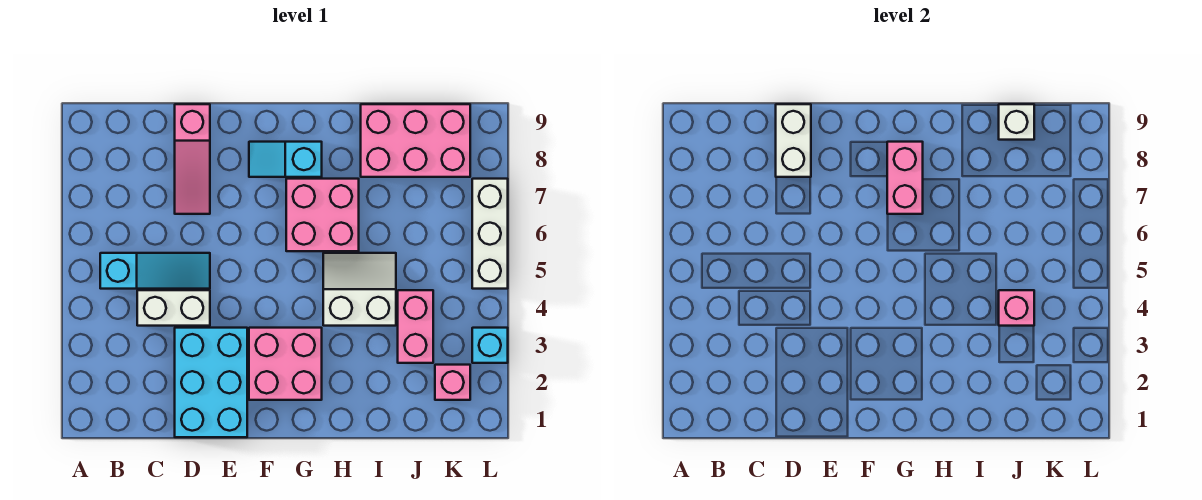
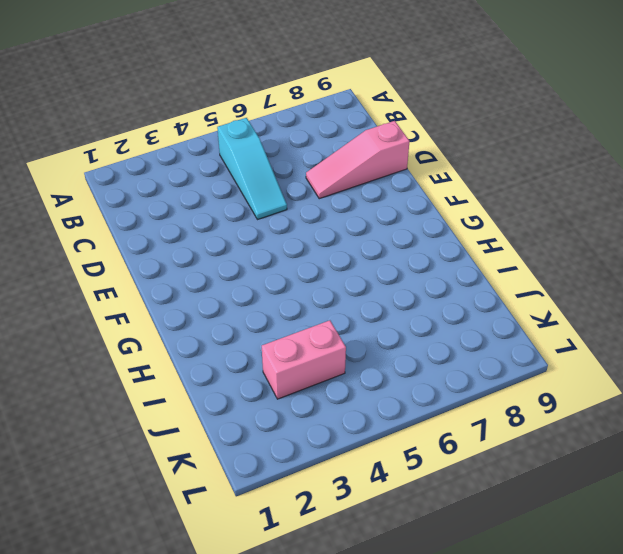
none -> white brick C4:D4 level 1
none -> cyan brick D1:E3 level 1
none -> pink brick F2:G3 level 1

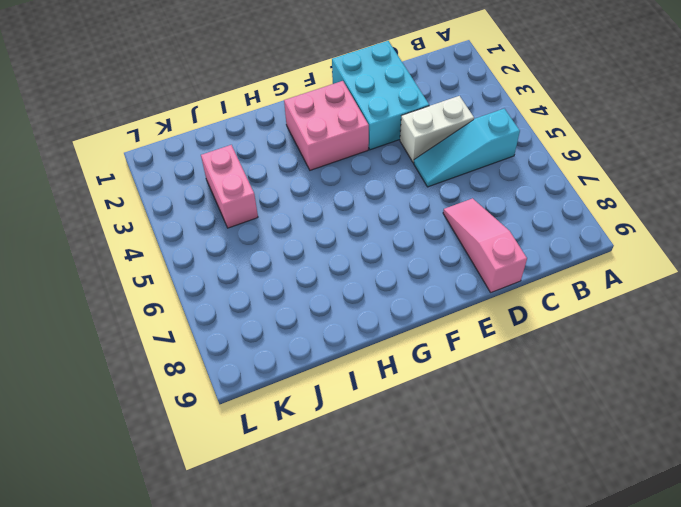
none -> cyan slope F8:G8 level 1 top G
none -> pink brick G6:H7 level 1
none -> white slope H4:I5 level 1 top 4

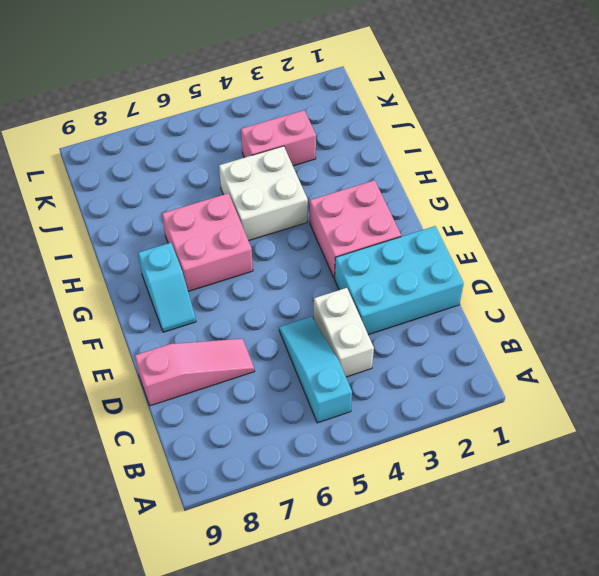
white brick H4:I5 level 1 -> white slope H4:I5 level 1 top 4
none -> pink brick I8:K9 level 1
none -> pink brick K2 level 1
none -> cyan brick L3 level 1

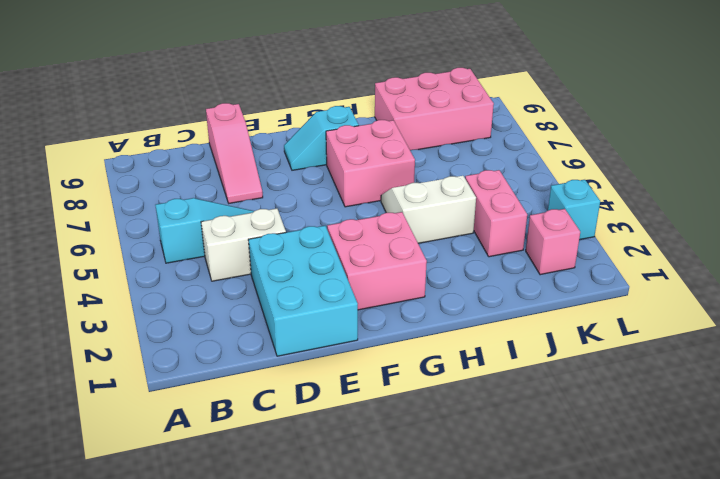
none -> white brick L5:L7 level 1
none -> white brick D8:D9 level 2
none -> pink brick G7:G8 level 2

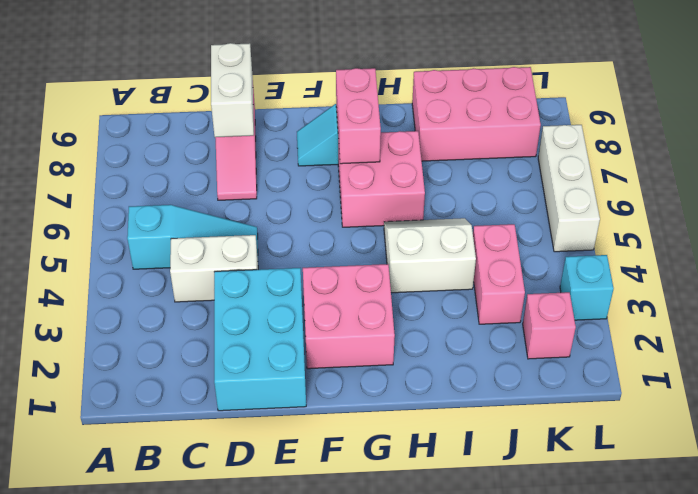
none -> pink brick J4 level 2
none -> white brick J9 level 2

